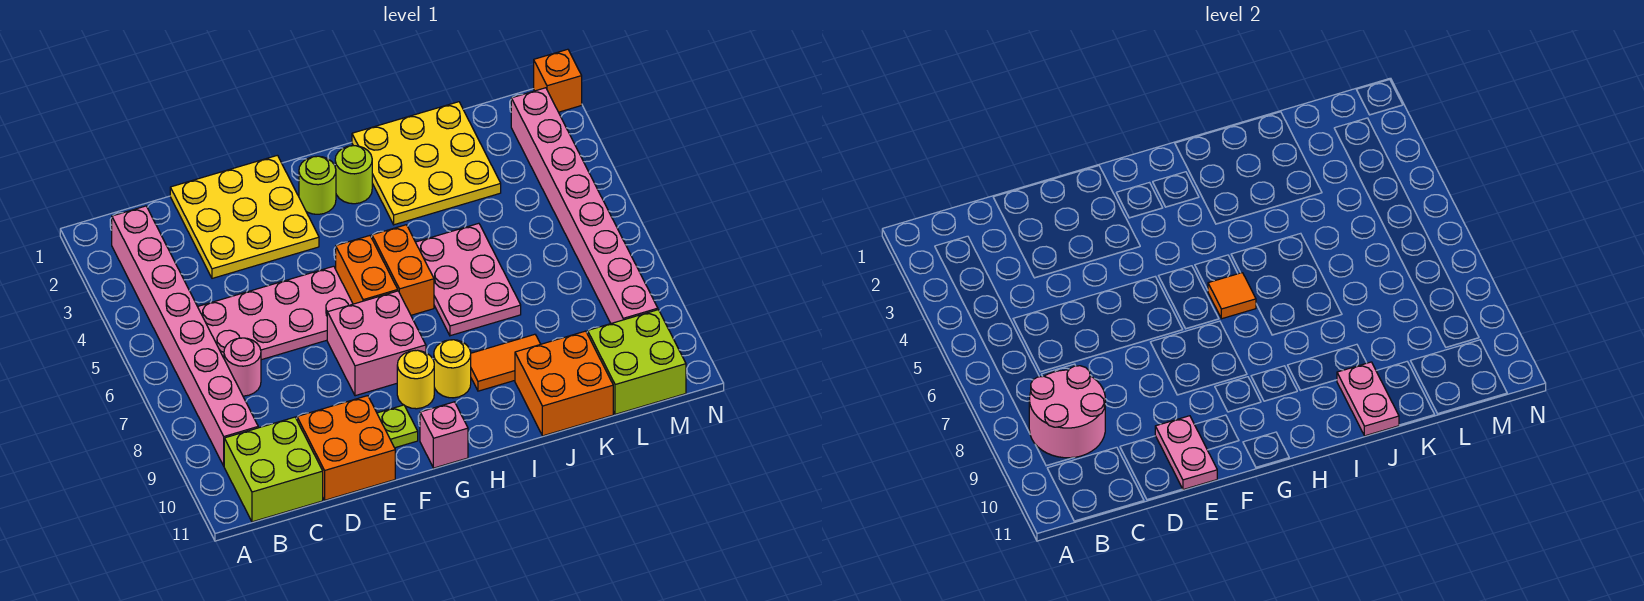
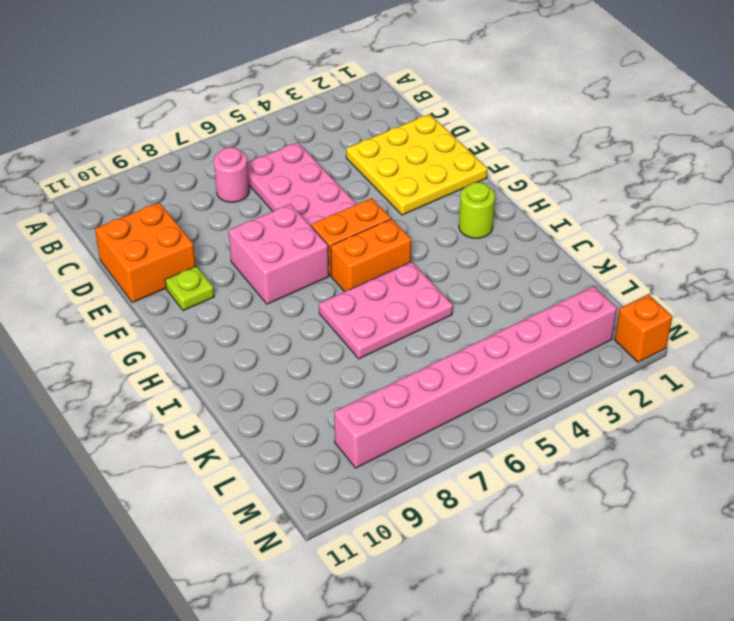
none -> pink brick B2:B9 level 1
none -> lime brick B10:C11 level 1
none -> lime round brick G2 level 1

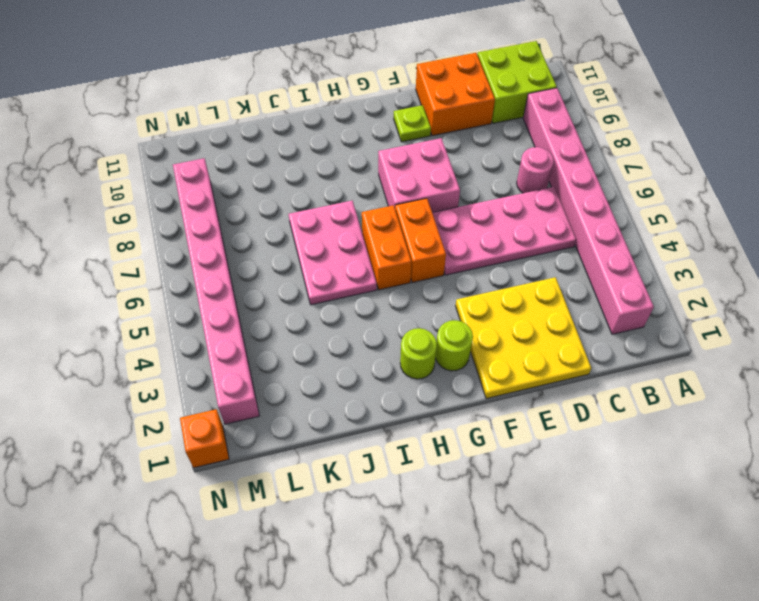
none -> yellow round brick G9 level 1
none -> pink brick G11 level 1
none -> yellow round brick H9 level 1

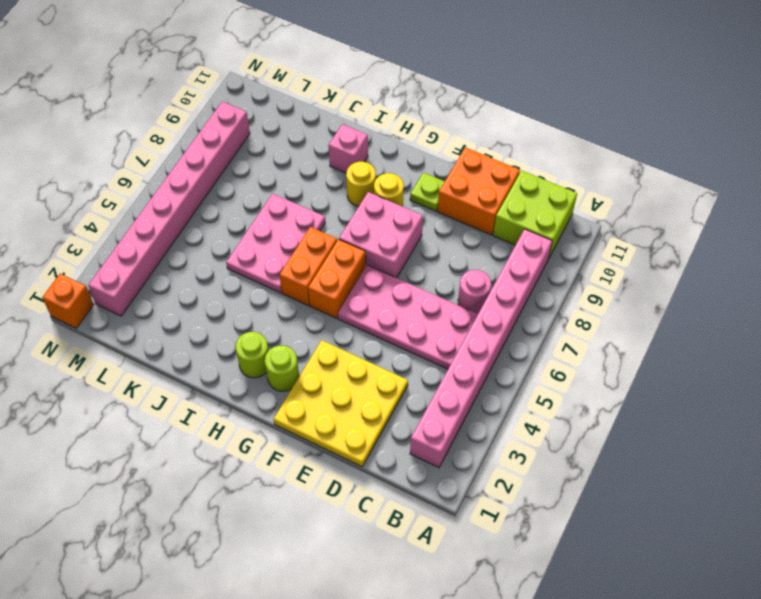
pink brick I10 level 1 -> pink brick G11 level 1
none -> yellow plate I1:K3 level 1
none -> orange tile I9:J9 level 1
none -> orange brick J10:K11 level 1

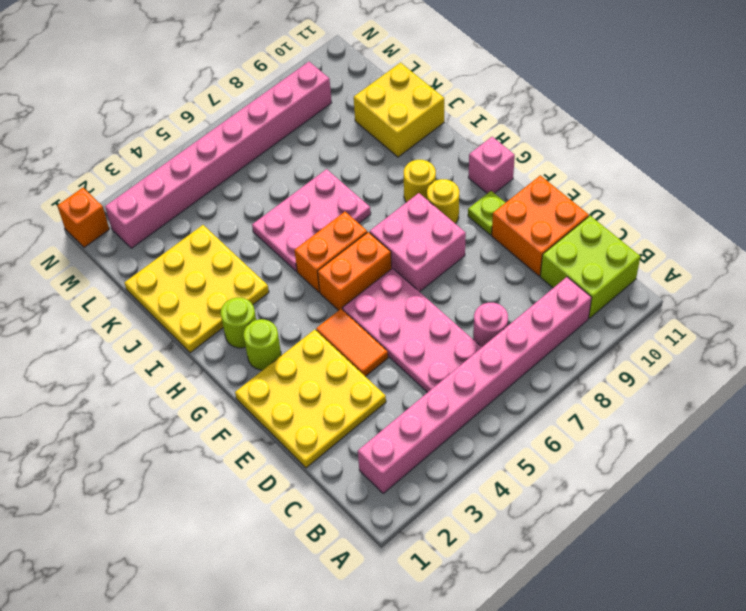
orange tile E4:F4 level 1 -> orange tile I9:J9 level 1
yellow brick J10:K11 level 1 -> orange brick J10:K11 level 1
none -> lime brick L10:M11 level 1
none -> pink round brick B8:C9 level 2
none -> pink plate E10:E11 level 2

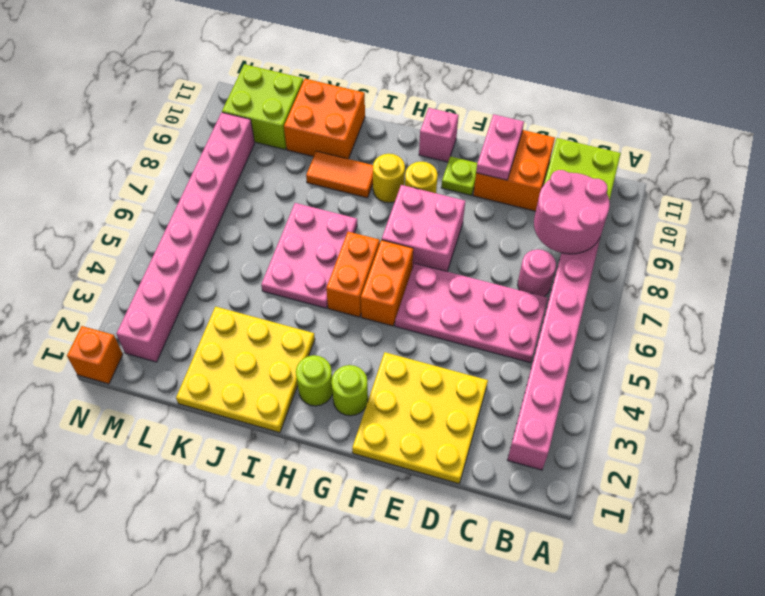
none -> orange tile H6 level 2
none -> pink plate J10:J11 level 2

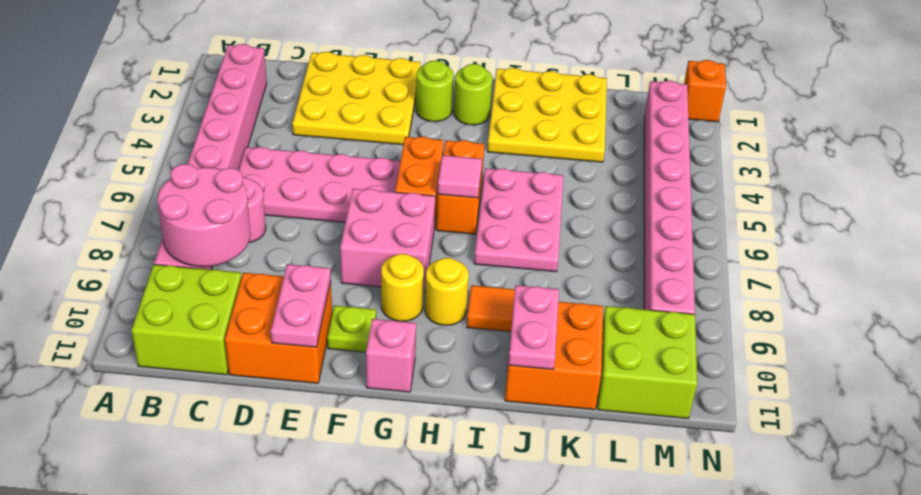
pink tile H6 level 2 -> orange tile H6 level 2

